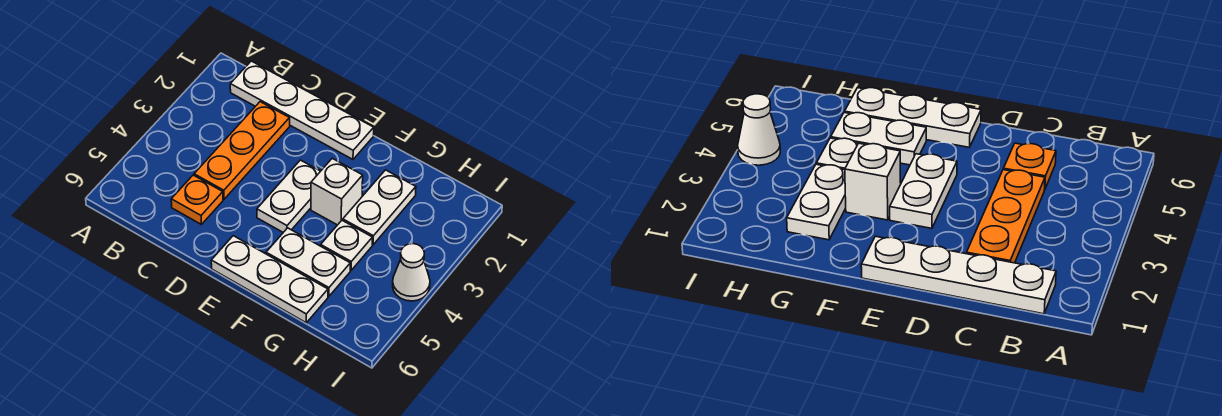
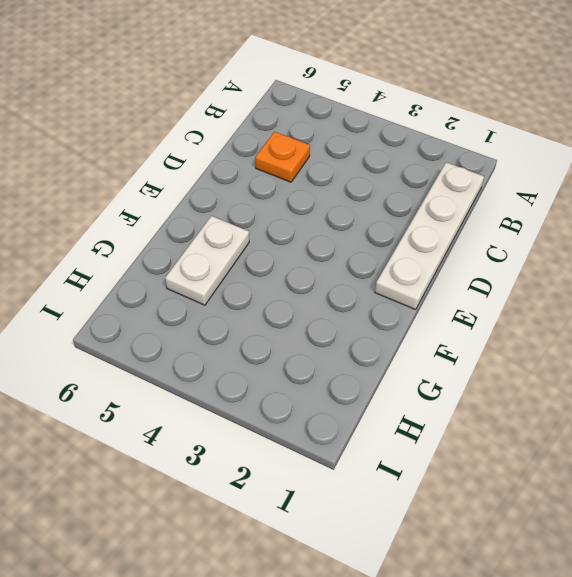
none -> orange plate C2:C4 level 1
none -> white plate E3:E4 level 1

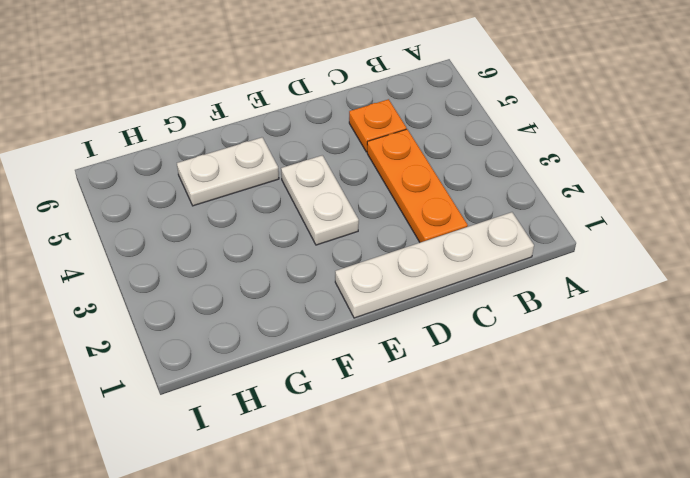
none -> white plate E6:G6 level 1
none -> white brick F3 level 1

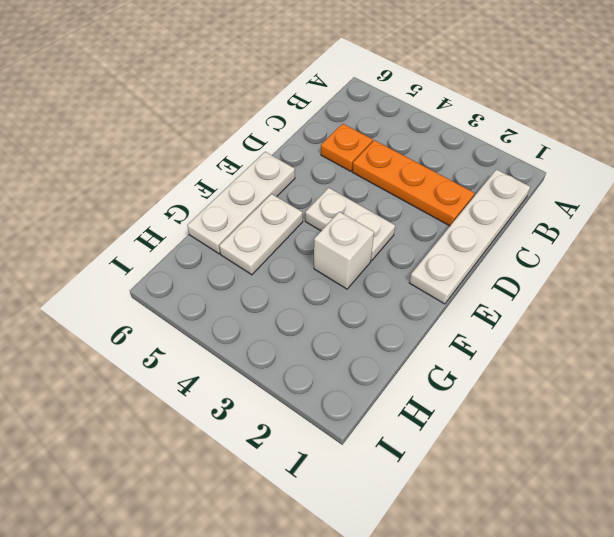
none -> white plate G2:G3 level 1
none -> white plate G4 level 1

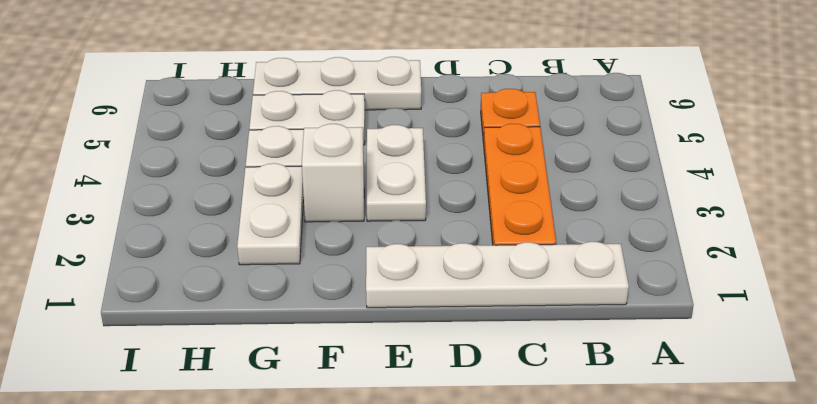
none -> white cone I4 level 1

